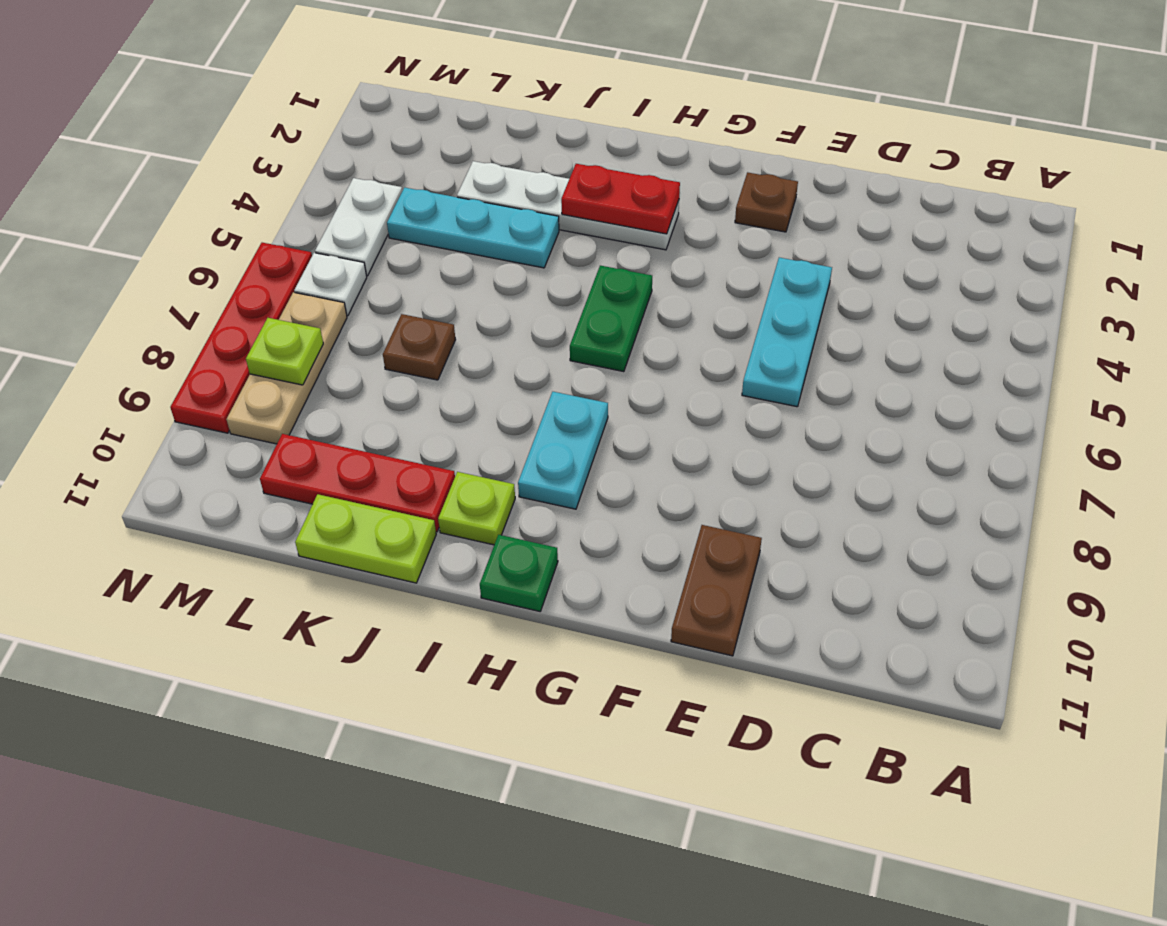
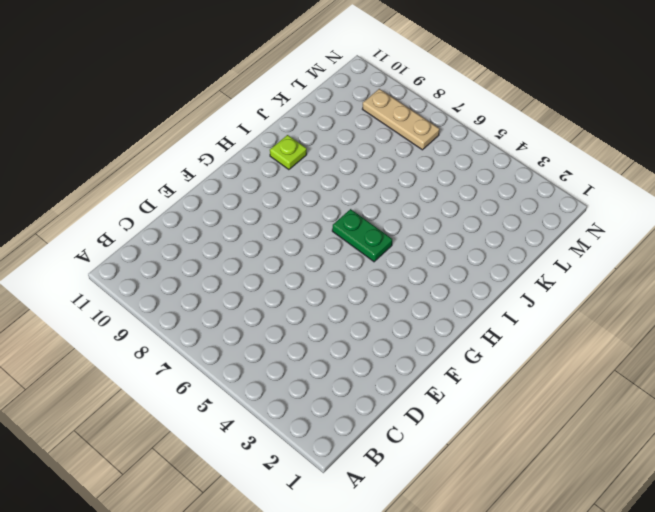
none -> cyan plate E4:E6 level 1
none -> brown plate E10:E11 level 1
none -> brown plate F2 level 1

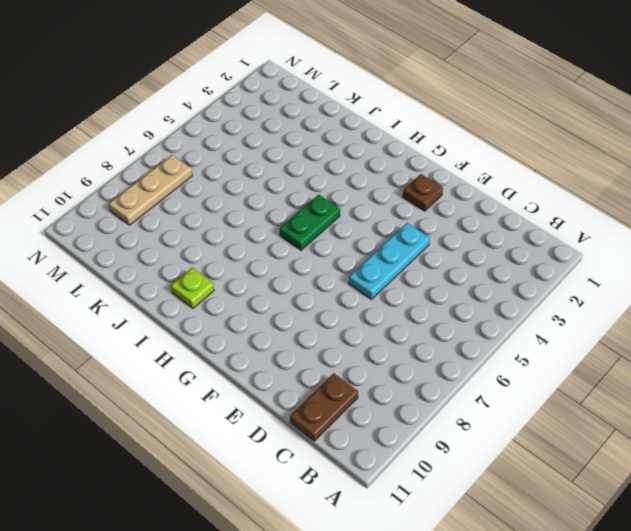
brown plate C10:C11 level 1 -> brown plate E10:E11 level 1
none -> white plate H3:K3 level 1
none -> cyan plate H8:H9 level 1
none -> green plate H11 level 1

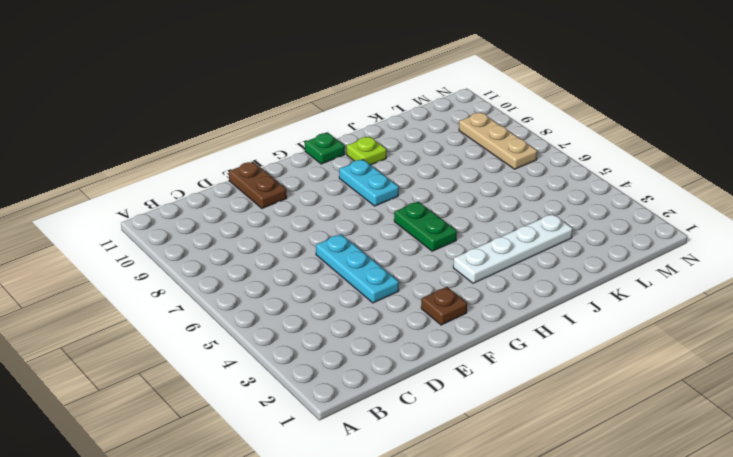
none -> cyan plate J4:L4 level 1
none -> red plate J10:L10 level 1
none -> lime plate J11:K11 level 1

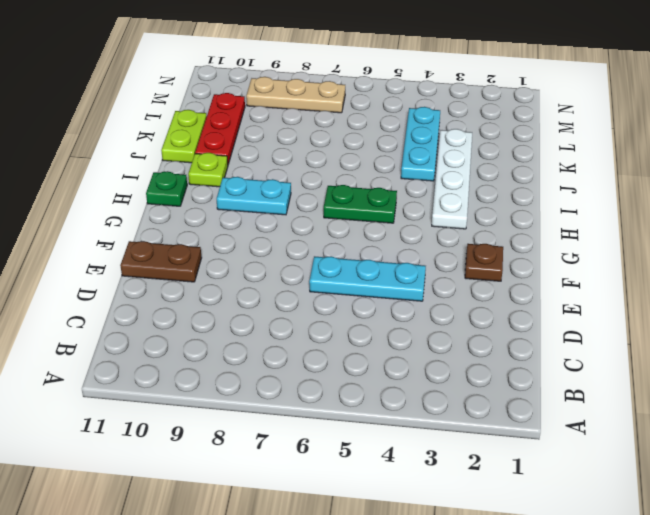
none -> brown plate K7 level 1
none -> white plate M4:M5 level 1
none -> white plate M6 level 1

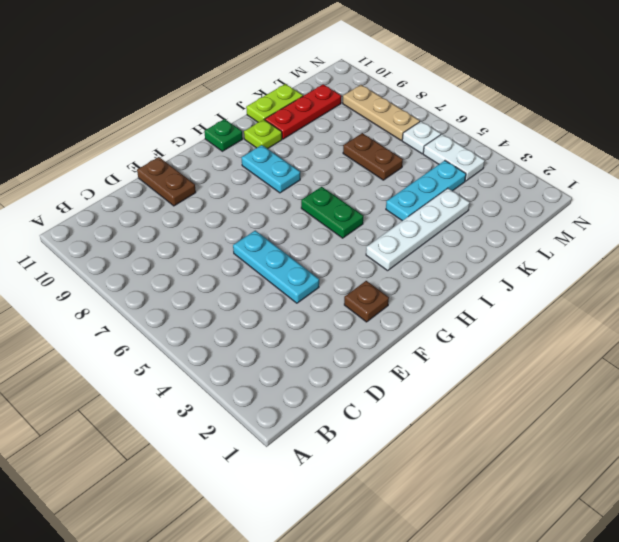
brown plate K6:K7 level 1 -> brown plate K7 level 1
none -> red plate N6:N9 level 1
none -> red plate H3:I3 level 2
none -> lime plate M8 level 2

